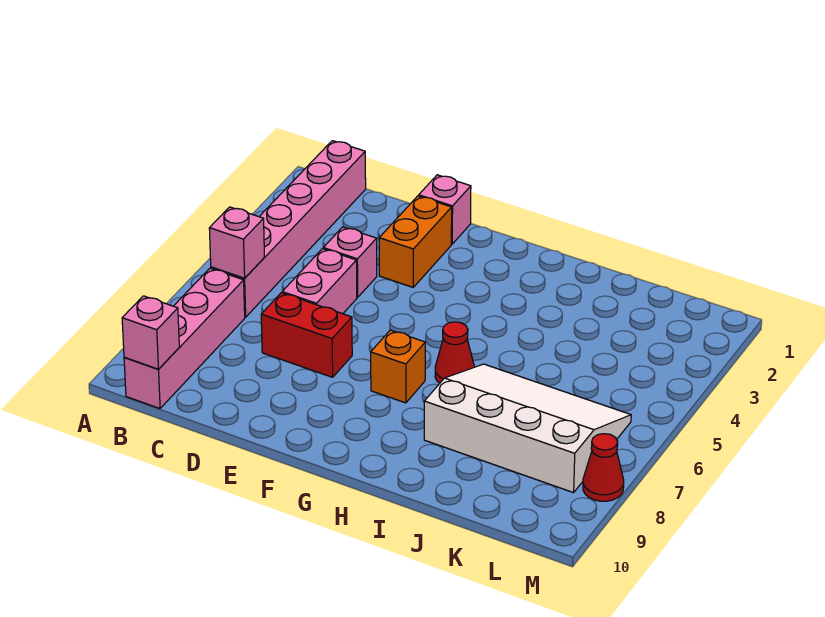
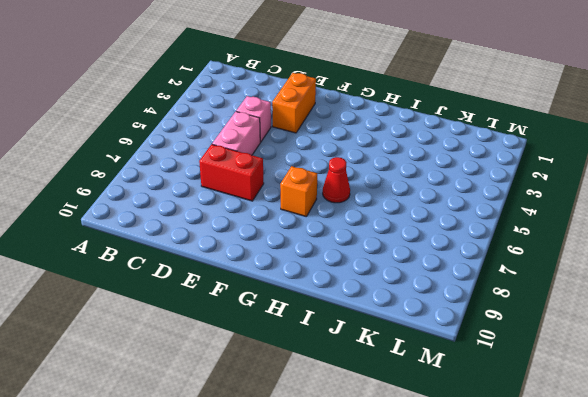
none -> pink brick B1:B6 level 1
none -> pink brick B7:B10 level 1
none -> pink brick E1 level 1

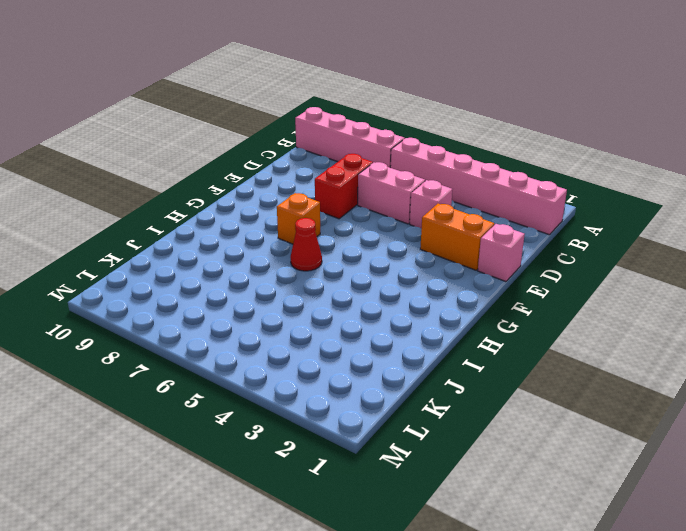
none -> white slope I6:L8 level 1 top 8
none -> red cone M8 level 1
none -> pink brick B6 level 2

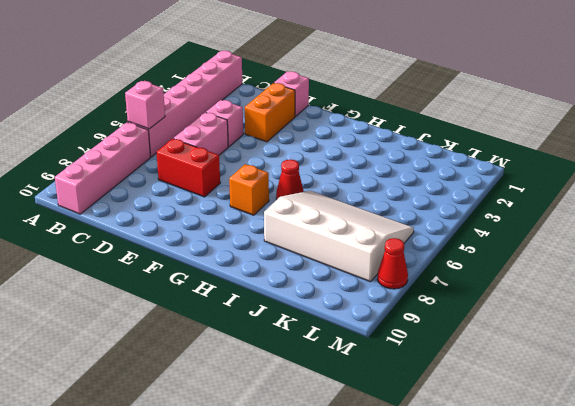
none -> pink brick B10 level 2

